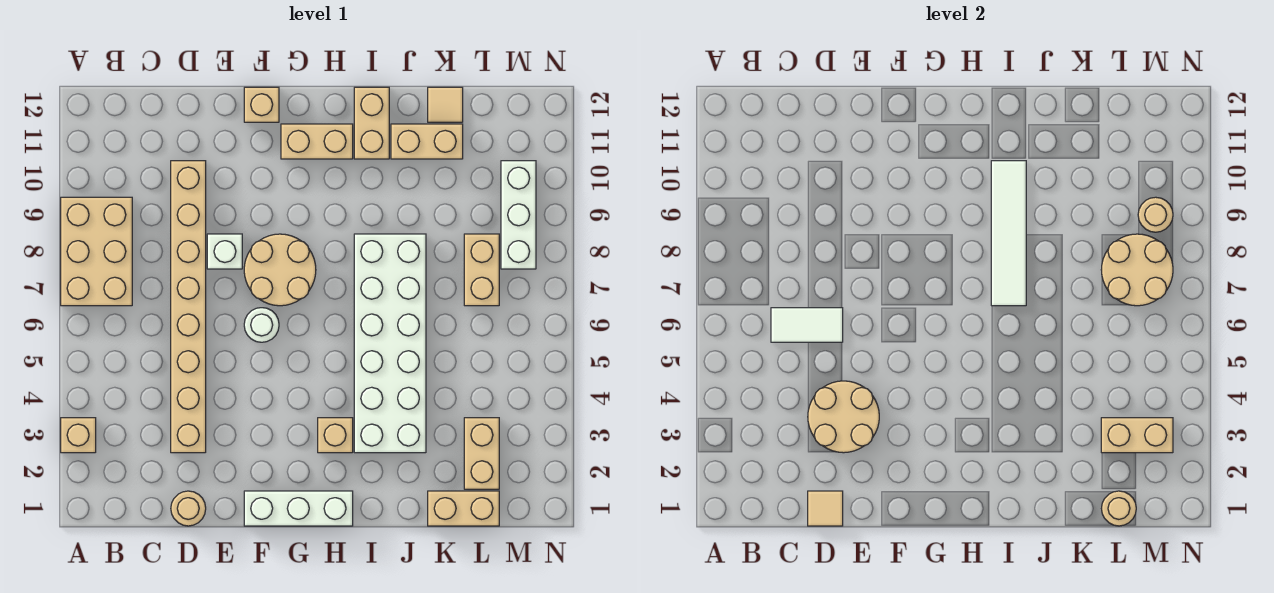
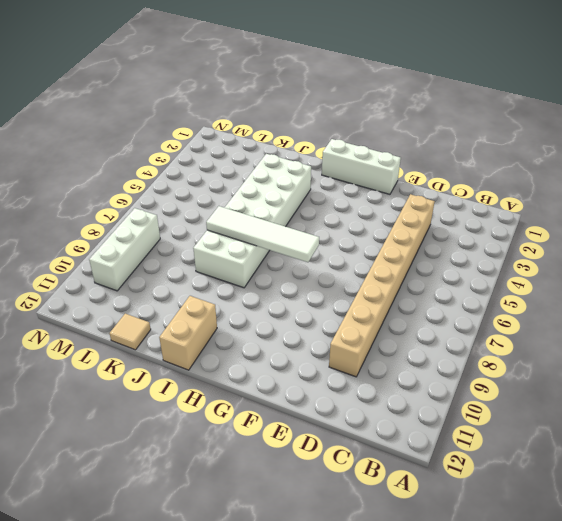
white tile G7:J7 level 2 -> white tile I7:I10 level 2
none -> tan brick A3 level 1
none -> tan brick A7:B9 level 1
none -> tan round brick D1 level 1

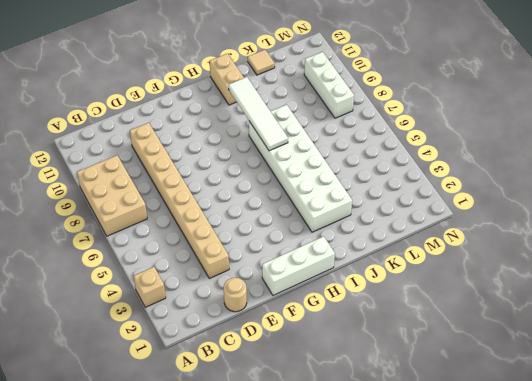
none -> white brick E8 level 1
none -> white round brick F6 level 1
none -> tan round brick F7:G8 level 1

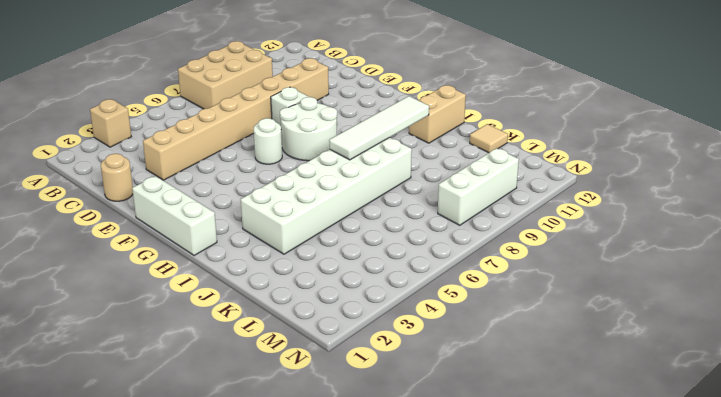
white round brick F7:G8 level 1 -> tan round brick F7:G8 level 1
none -> tan brick F12 level 1
none -> tan brick G11:H11 level 1
none -> tan brick H3 level 1

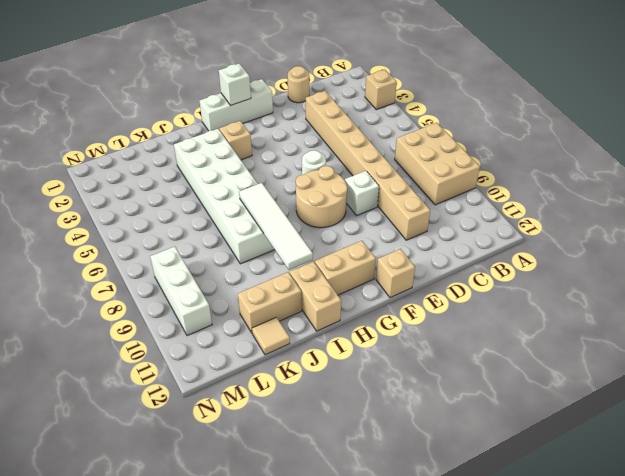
white brick G1 level 2 -> none
none -> tan brick K1:L1 level 1
none -> tan brick L2:L3 level 1
none -> tan brick L7:L8 level 1

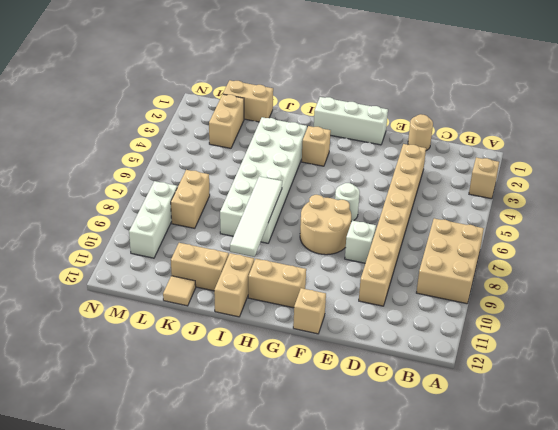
none -> white tile C6:D6 level 2
none -> tan tile D1 level 2
none -> tan round brick D3:E4 level 2

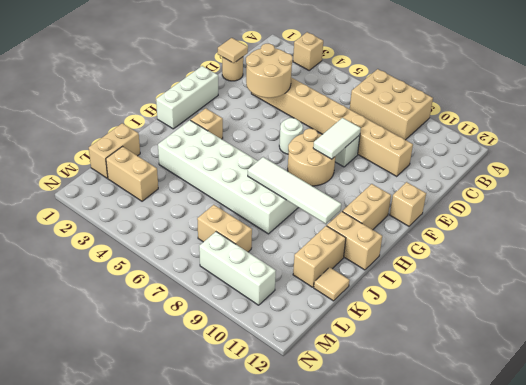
white tile E8:F8 level 2 -> white tile C6:D6 level 2
none -> tan round brick L1 level 2
none -> tan brick L3:M3 level 2
none -> tan round brick L7:M8 level 2

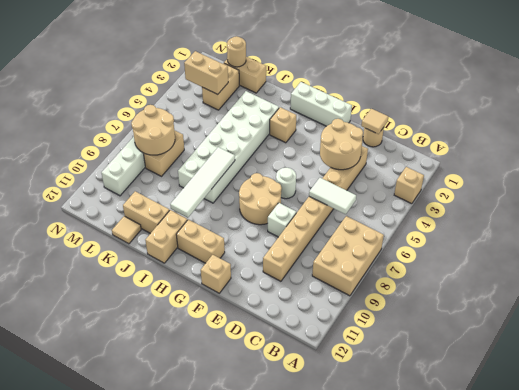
none -> tan round brick M9 level 2

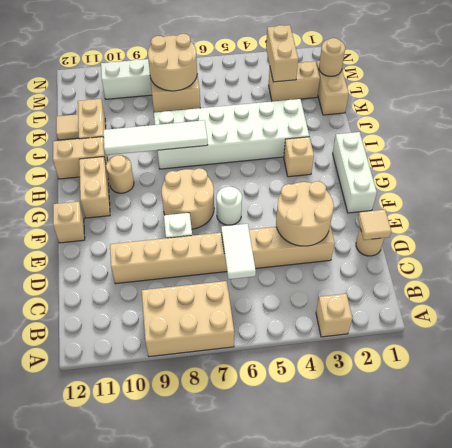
tan round brick H10 level 1 -> tan round brick M9 level 2

